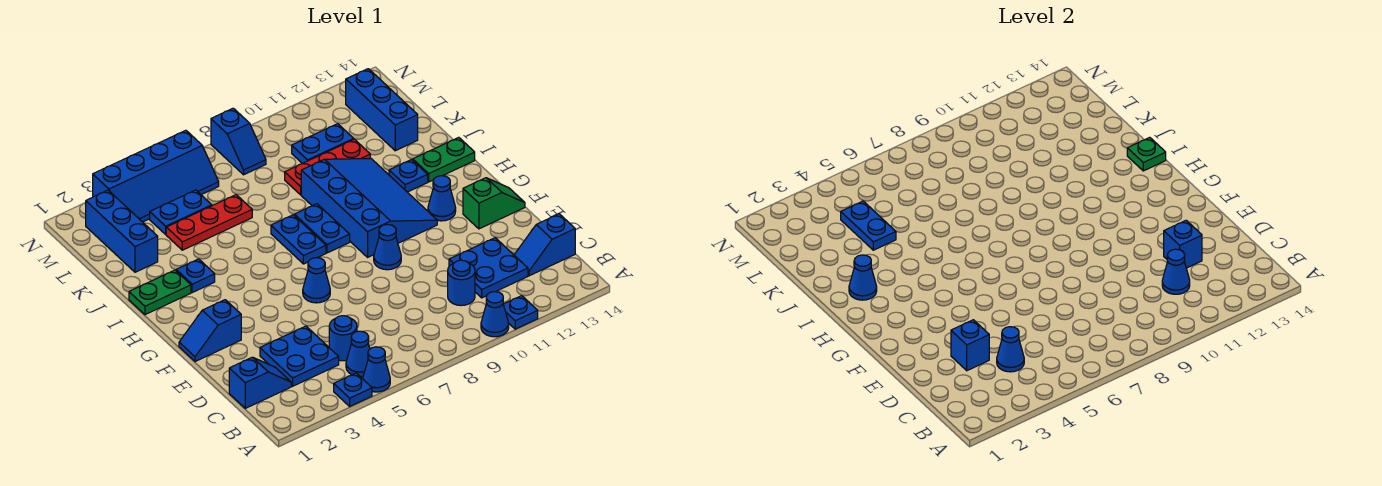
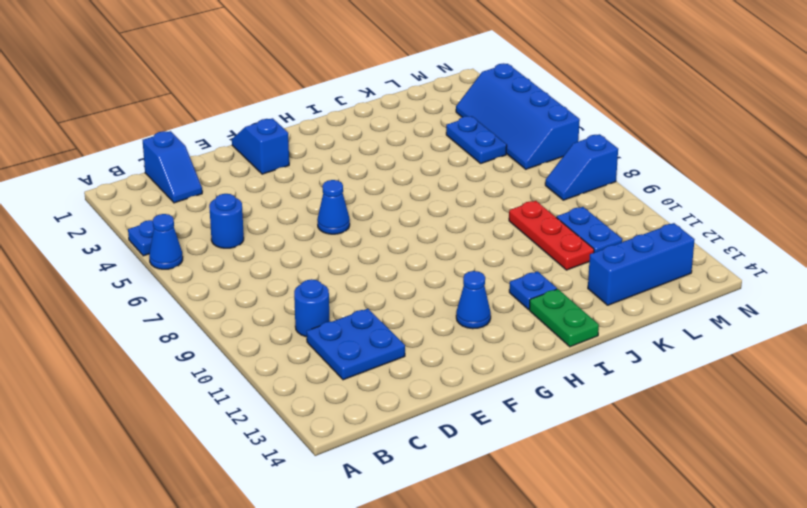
none -> blue cone A10 level 1
none -> blue plate A11 level 1
none -> blue cone B5 level 1
none -> blue plate C3:D4 level 1

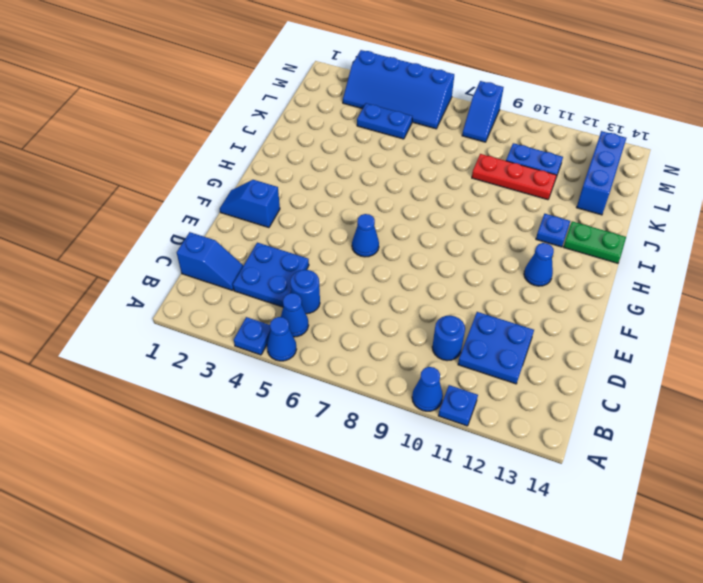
none -> blue slope C13:C14 level 1 top 14
none -> blue cone F9 level 1
none -> green slope F13:F14 level 1 top 13
none -> blue slope G9:J11 level 1 top 9

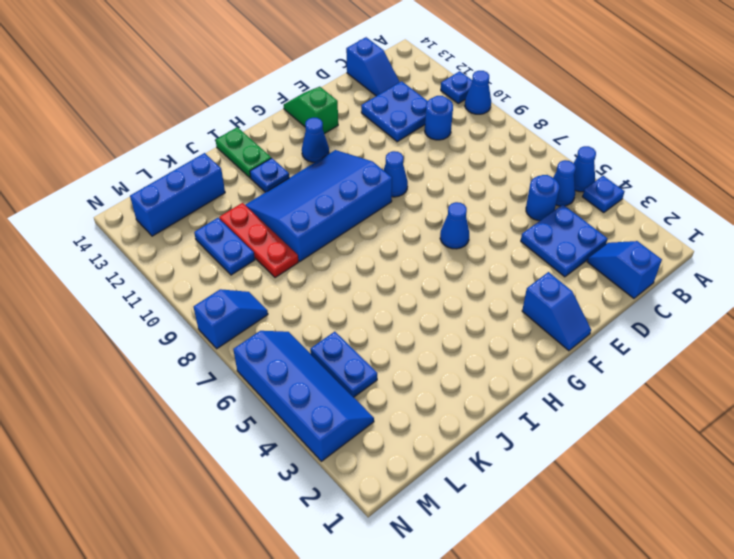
none -> blue plate H7:I7 level 1
none -> blue plate H8:I8 level 1
none -> green plate I1:I2 level 1
none -> blue plate I3 level 1

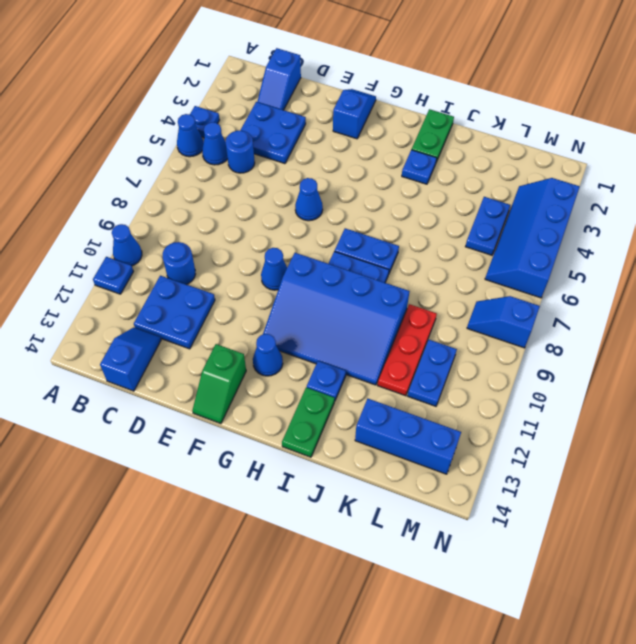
none -> blue brick K2:M2 level 1
none -> red plate K4:K6 level 1
none -> blue cone C4 level 2
none -> blue cone C11 level 2

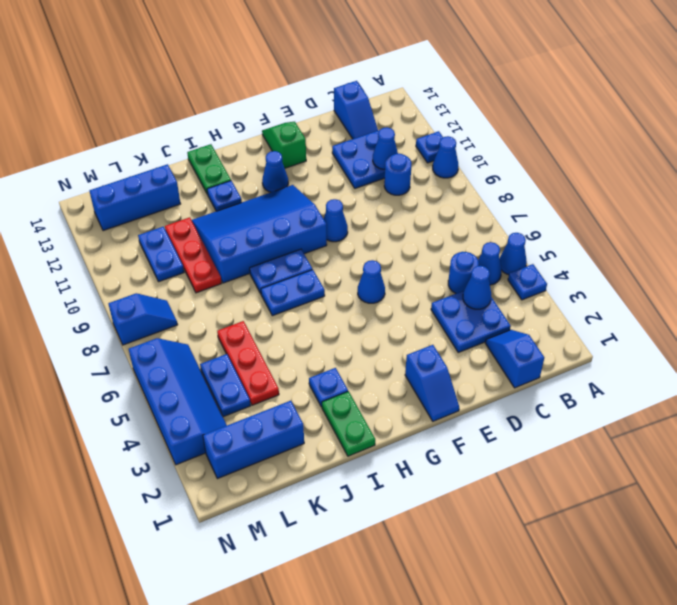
none -> blue brick D3 level 2
none -> blue brick D12 level 2
none -> blue cone I2 level 2
none -> green plate I14 level 2

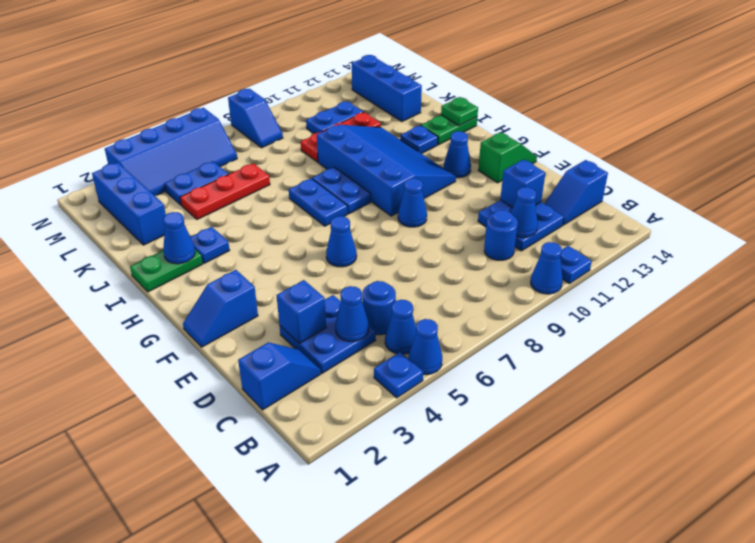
none -> blue plate K4:L4 level 2

